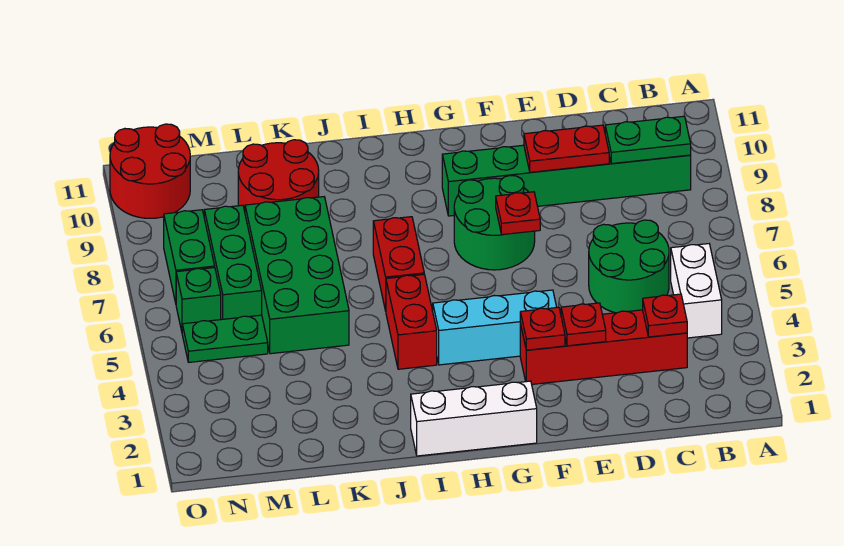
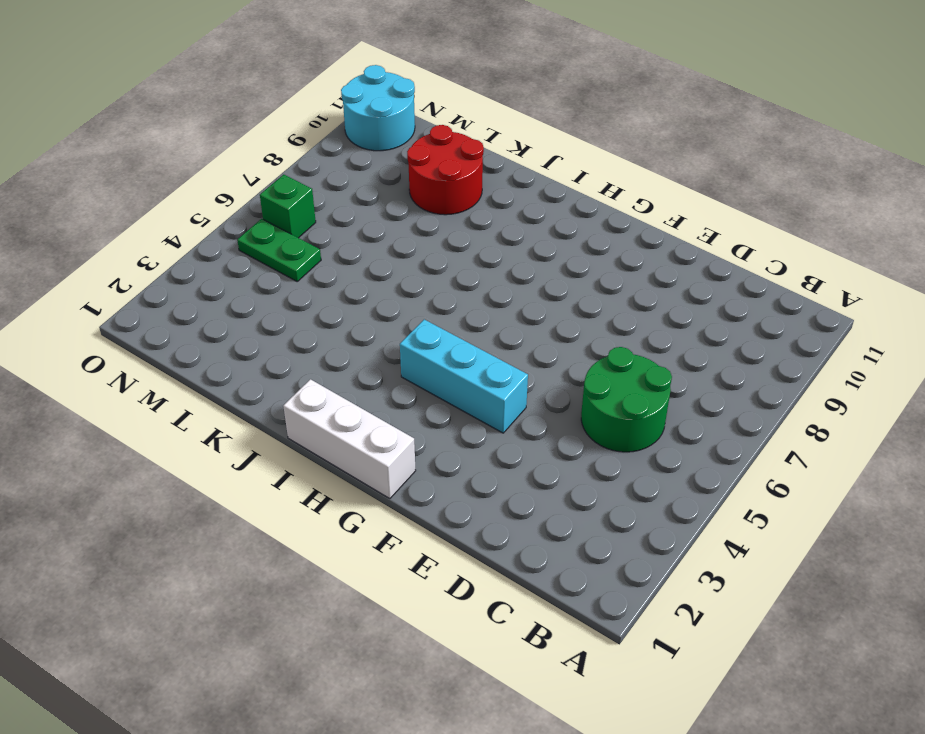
cyan round brick N10:O11 level 1 -> red round brick N10:O11 level 1
none -> white brick B4:B5 level 1
none -> green brick B9:G9 level 1
none -> red brick C3:F3 level 1

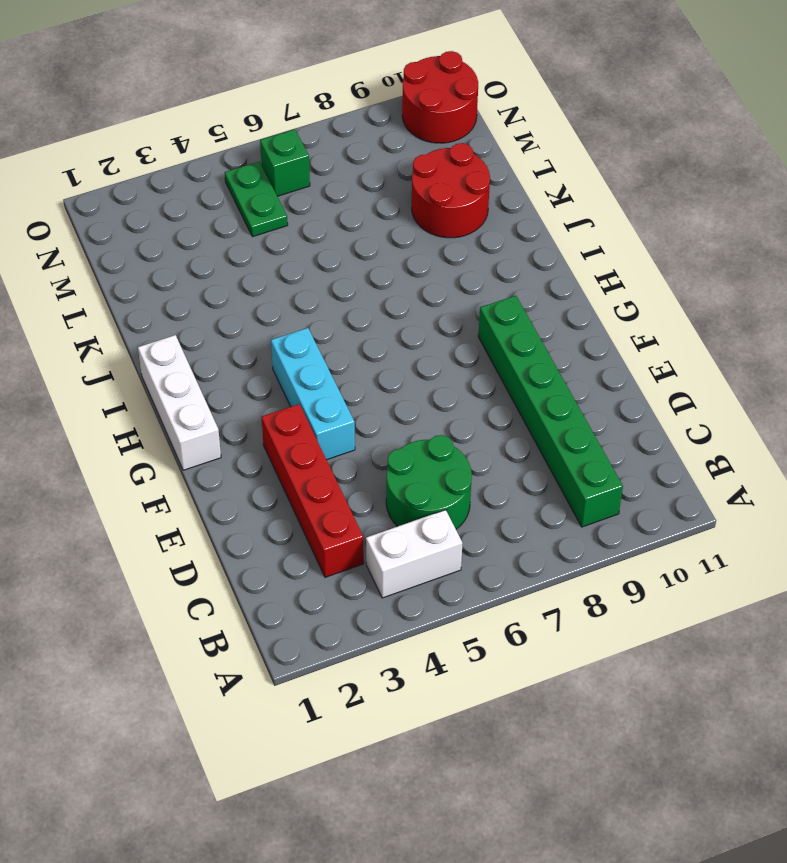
none -> green round brick F7:G8 level 1
none -> red brick I4:I5 level 1
none -> red brick I6:I7 level 1

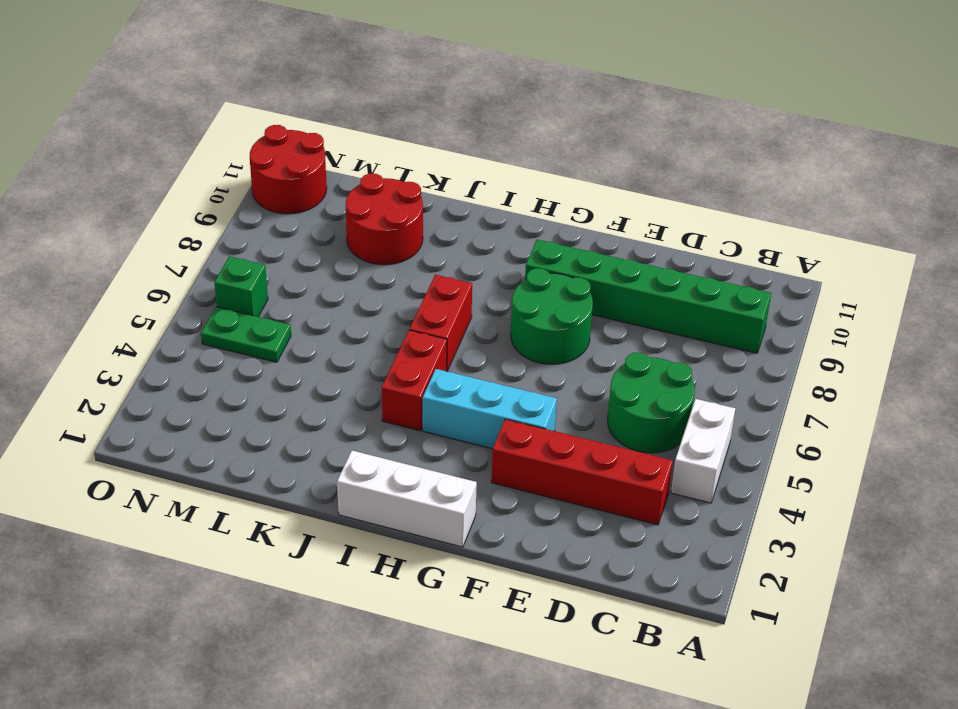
none -> green brick K5:L8 level 1
none -> green brick M6:M8 level 1
none -> green brick N7:N8 level 1

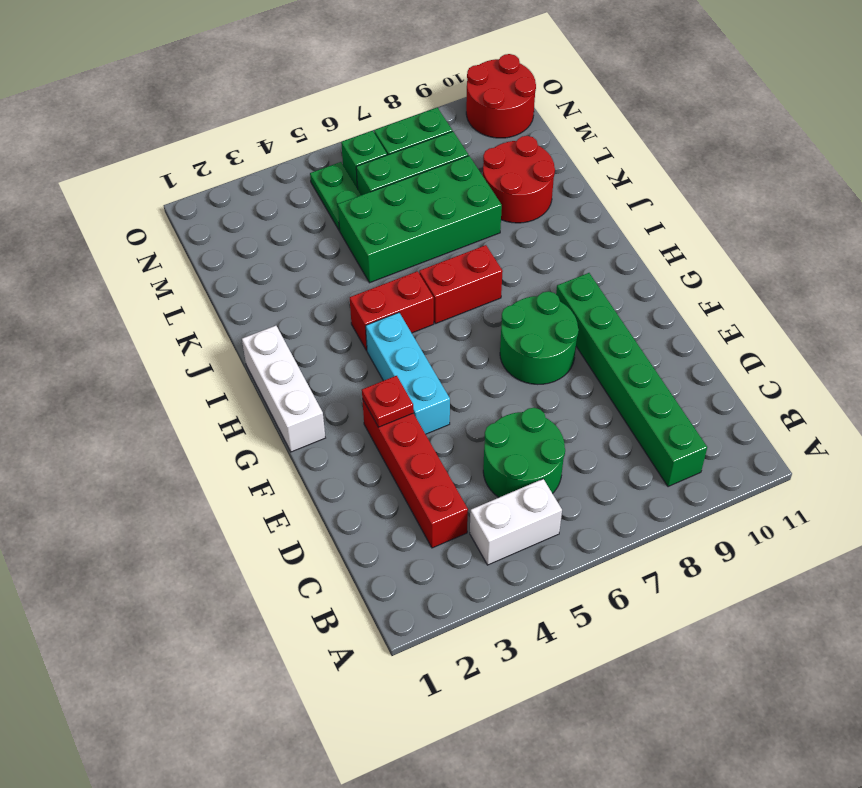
none -> green plate B9:C9 level 2
none -> red plate C3 level 2
none -> red plate D9:E9 level 2

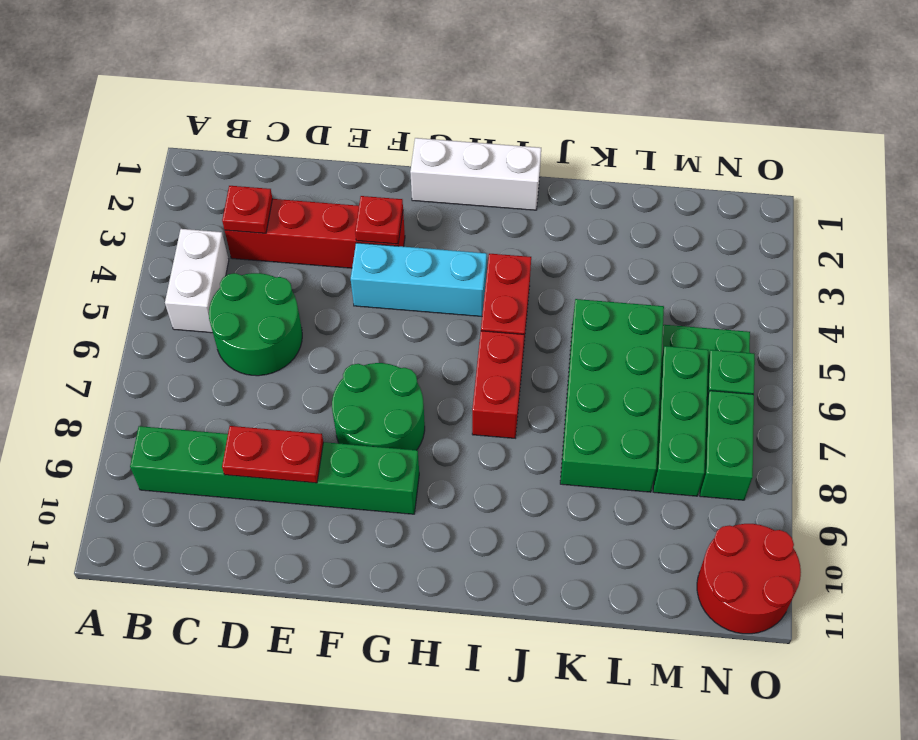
none -> red round brick K9:L10 level 1
none -> green plate B9:C9 level 2
none -> red plate E3 level 2

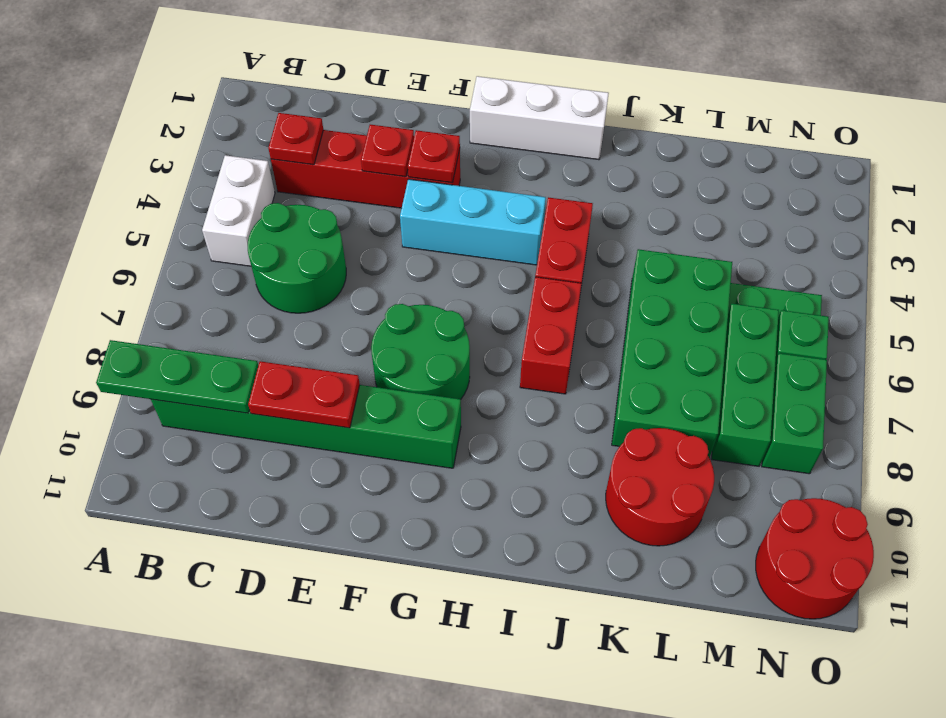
green plate A9:C9 level 2 -> green plate B9:C9 level 2
none -> red plate F7 level 2

